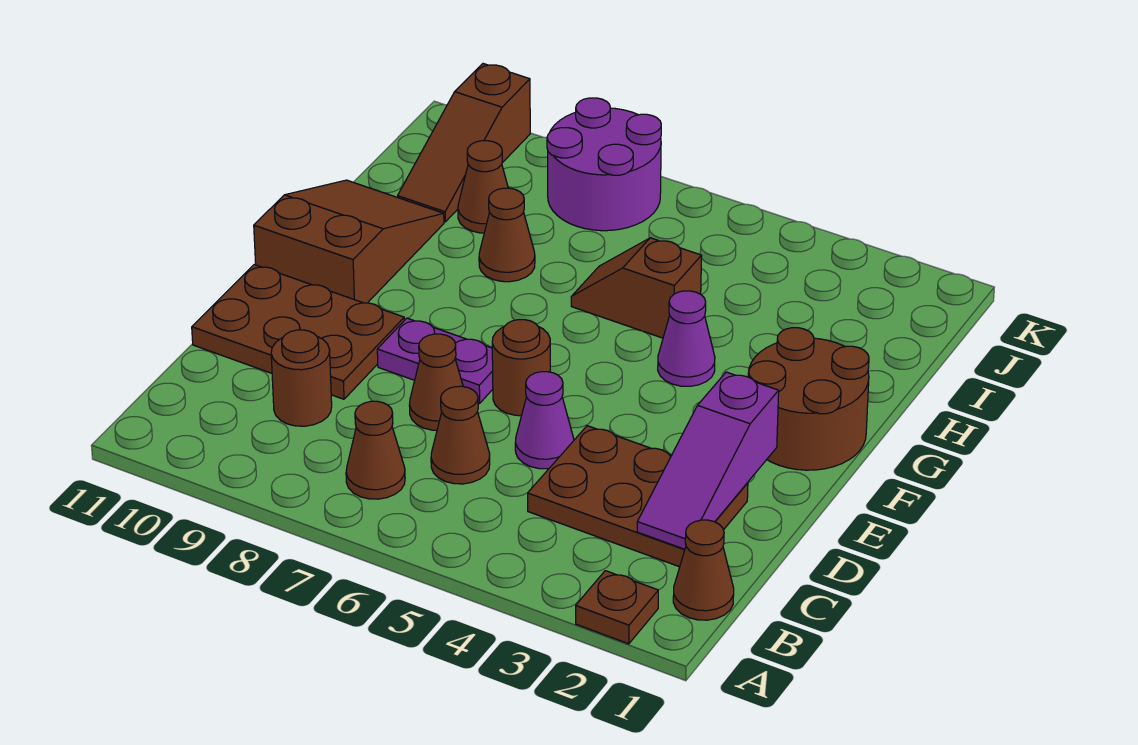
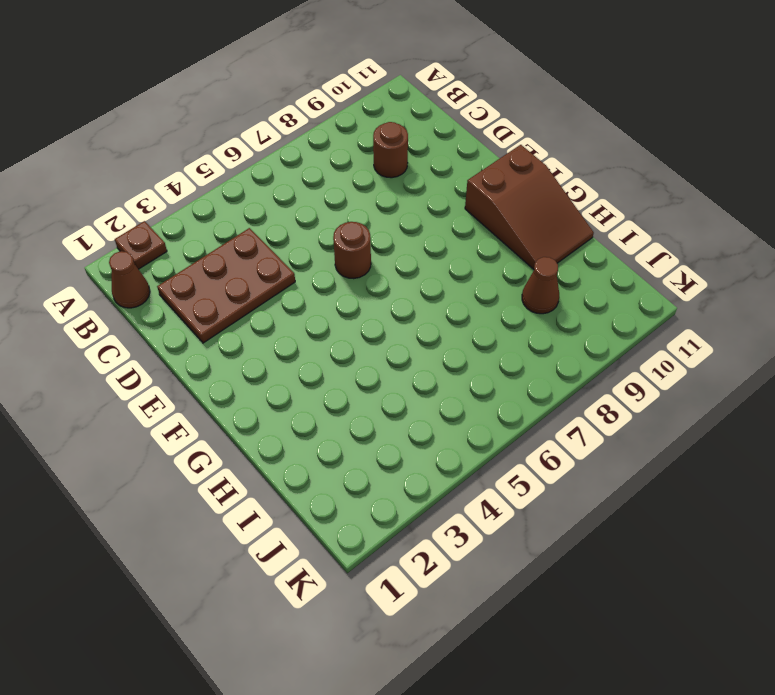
none -> brown cone B7 level 1
none -> brown cone C6 level 1
none -> purple cone D5 level 1

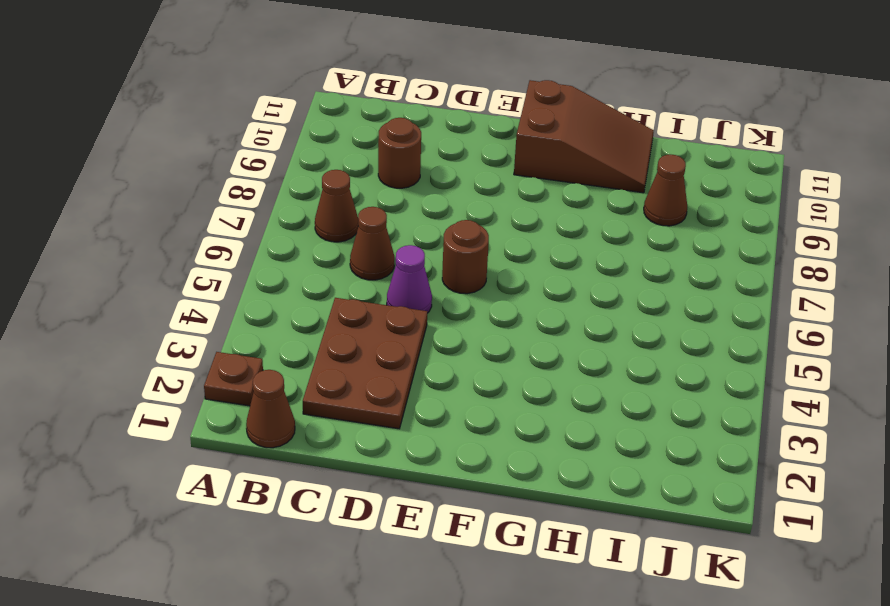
none -> brown cone D7 level 1
none -> brown plate D9:E11 level 1
none -> purple plate E7:E8 level 1

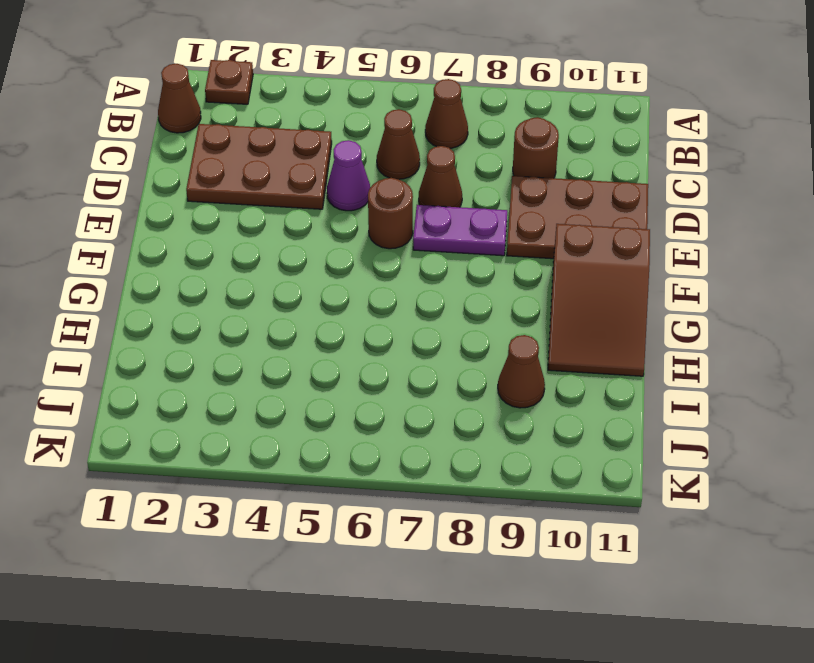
none -> brown round brick F1:G2 level 1
none -> purple cone G4 level 1
none -> brown slope H5:H6 level 1 top 5

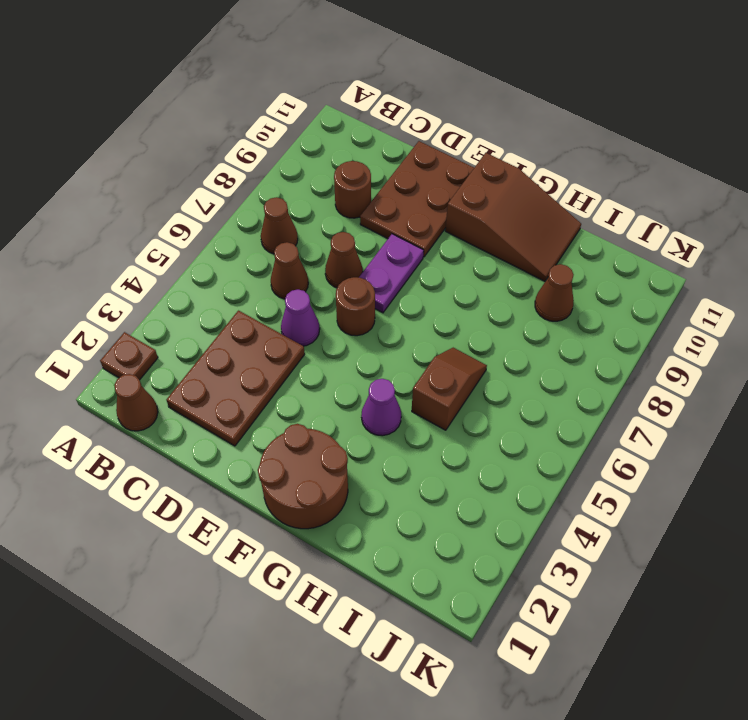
none -> brown cone H8 level 1
none -> brown slope I10:K10 level 1 top K
none -> purple round brick J7:K8 level 1

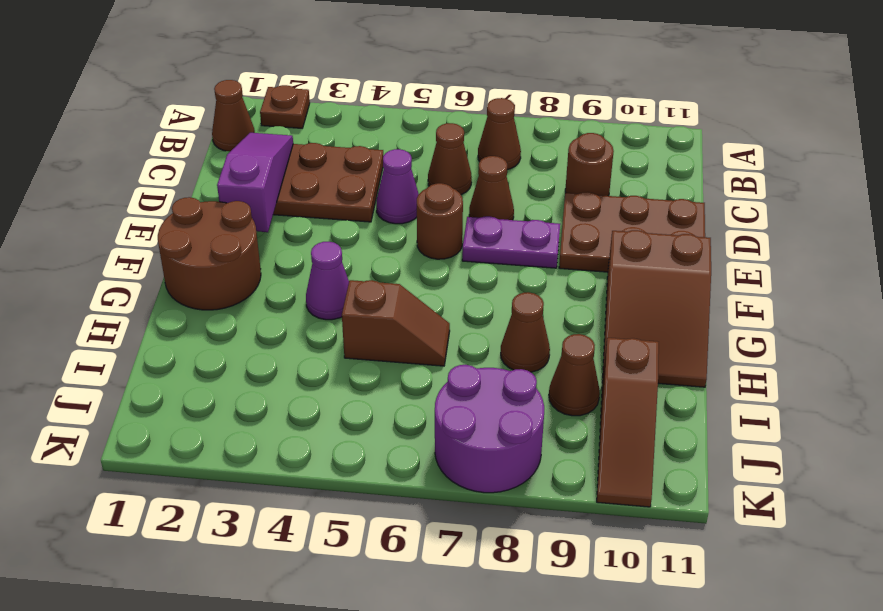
brown slope I10:K10 level 1 top I -> brown slope I10:K10 level 1 top K

